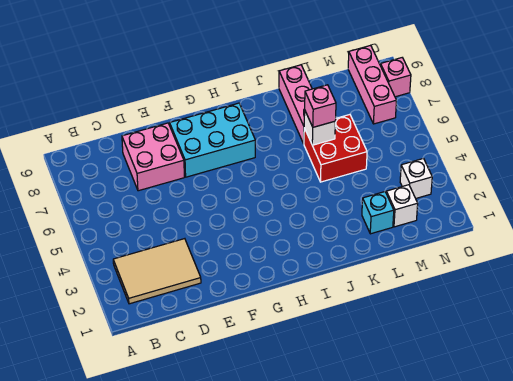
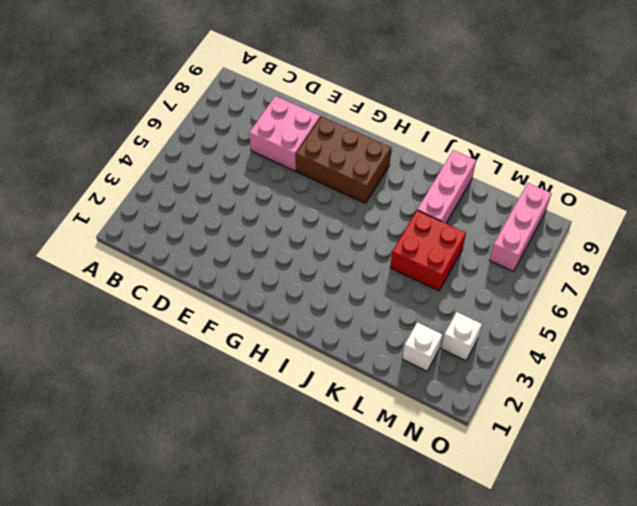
brown brick F7:H8 level 1 -> cyan brick F7:H8 level 1
none -> tan tile B2:D3 level 1
none -> cyan brick L2 level 1
none -> pink brick O8 level 1

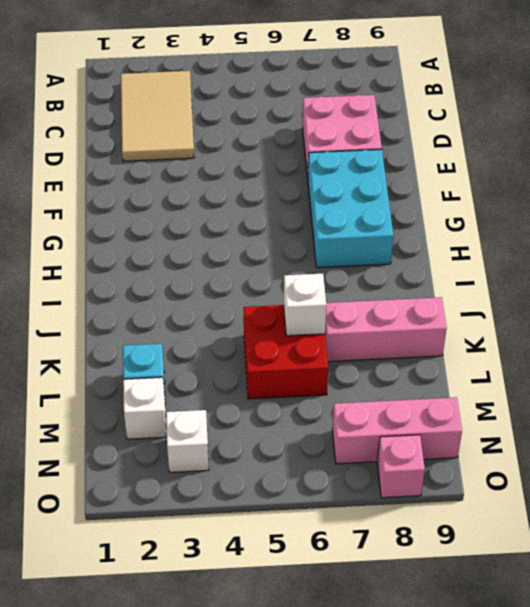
none -> pink brick K6 level 3

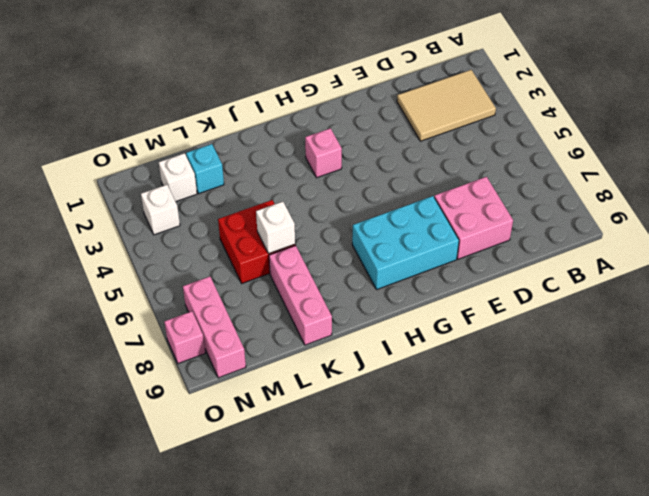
pink brick H3 level 1 -> pink brick K6 level 3

